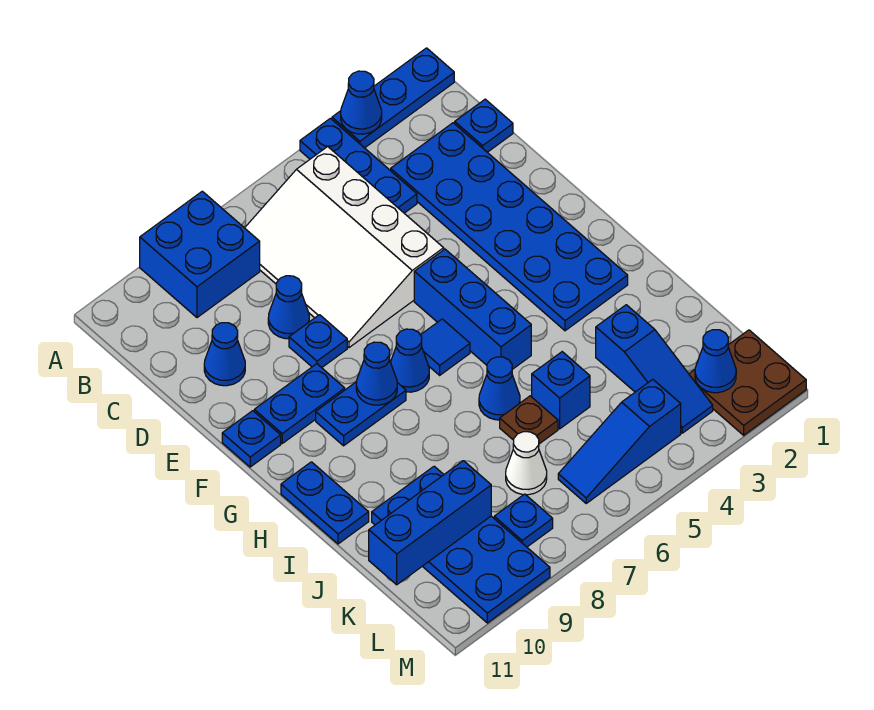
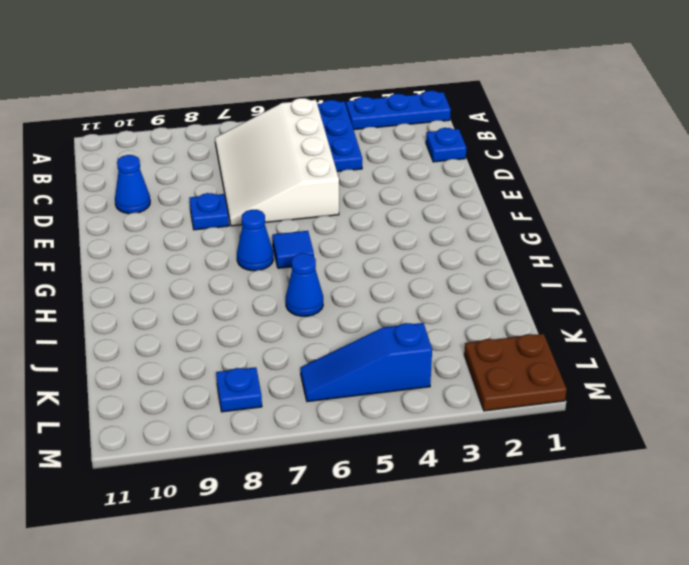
none -> blue brick A8:B9 level 1
none -> blue plate C2:H3 level 1
none -> blue cone D8 level 1

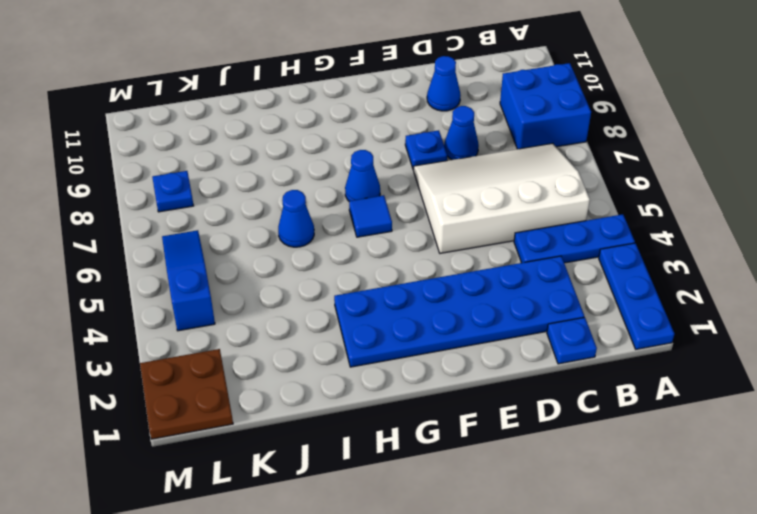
none -> blue brick F5:H5 level 1
none -> blue plate F9:F10 level 1
none -> blue plate F11 level 1

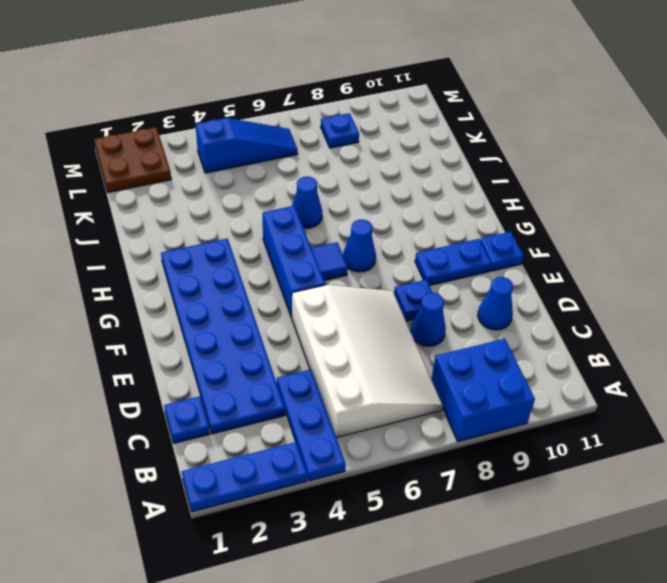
none -> blue plate G8:G9 level 1
none -> blue plate H11:I11 level 1
none -> blue slope J3:L3 level 1 top J

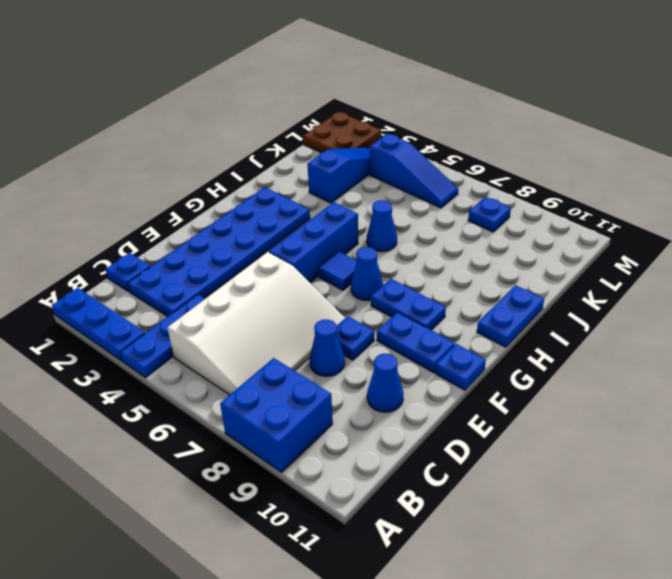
none -> blue brick J5 level 1
none -> brown plate J6 level 1
none -> blue plate J9:M10 level 1

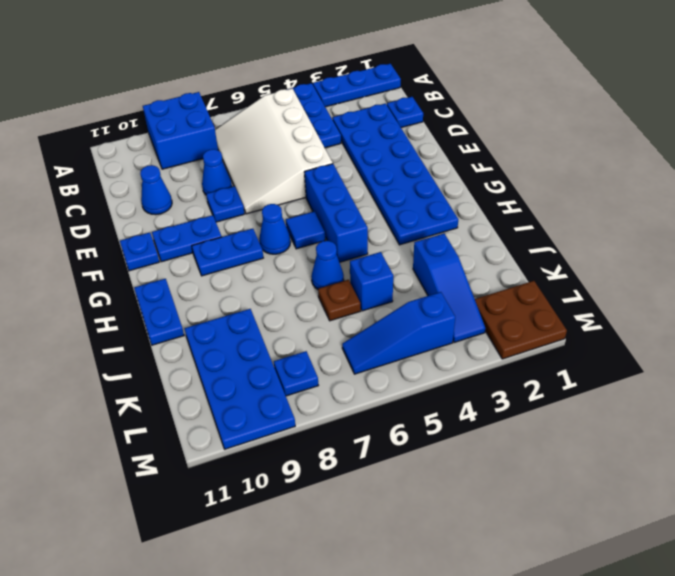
none -> white cone K7 level 1
none -> blue cone A3 level 2
none -> blue cone G8 level 2

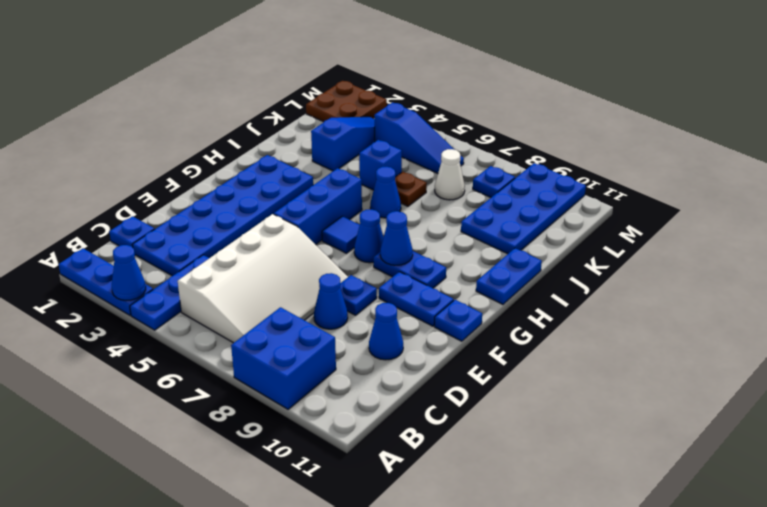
none -> blue brick K9:K11 level 2
none -> blue cone L2 level 2

